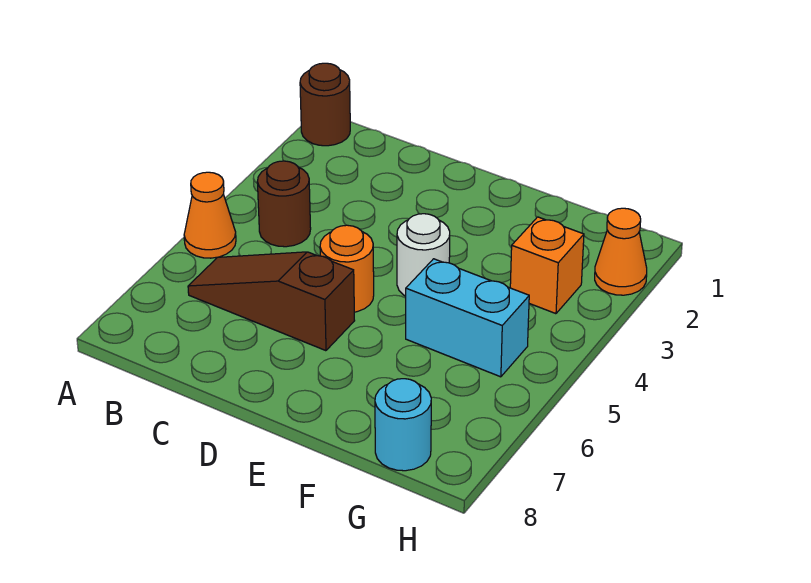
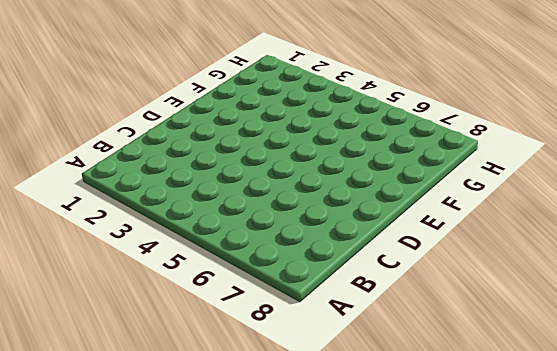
none -> brown round brick A1 level 1
none -> orange cone A5 level 1

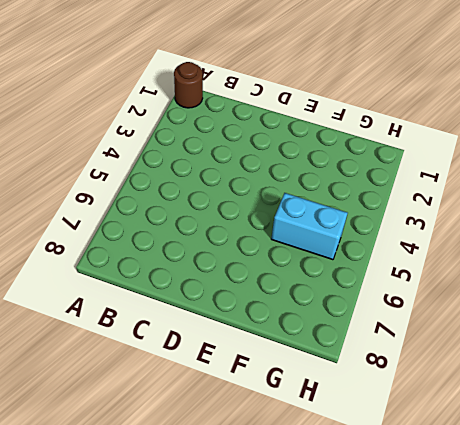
none -> orange cone A5 level 1
none -> brown round brick B4 level 1

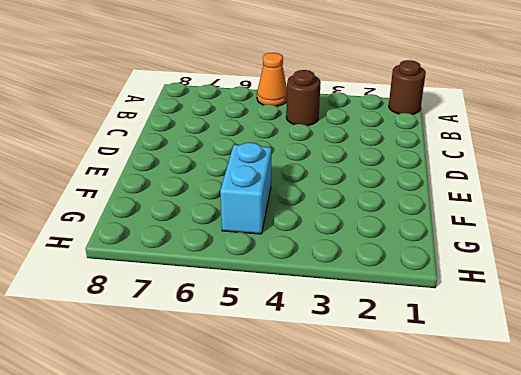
none -> brown slope B6:D6 level 1 top D
none -> orange round brick D5 level 1

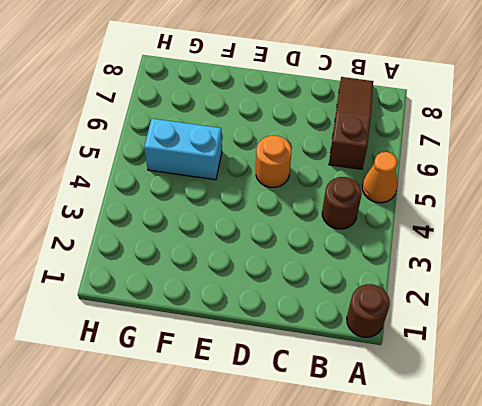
brown slope B6:B8 level 1 top 6 -> brown slope B6:D6 level 1 top D
none -> white round brick E4 level 1
none -> orange brick G3 level 1

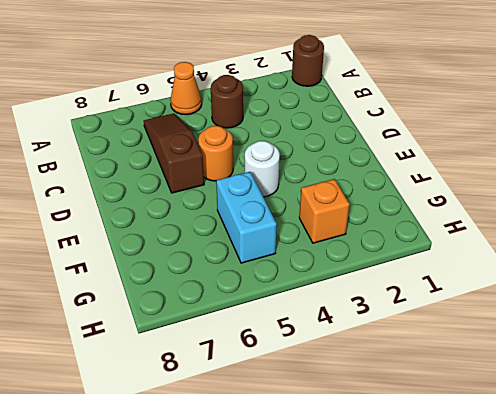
none -> cyan round brick G8 level 1
none -> orange cone H2 level 1

